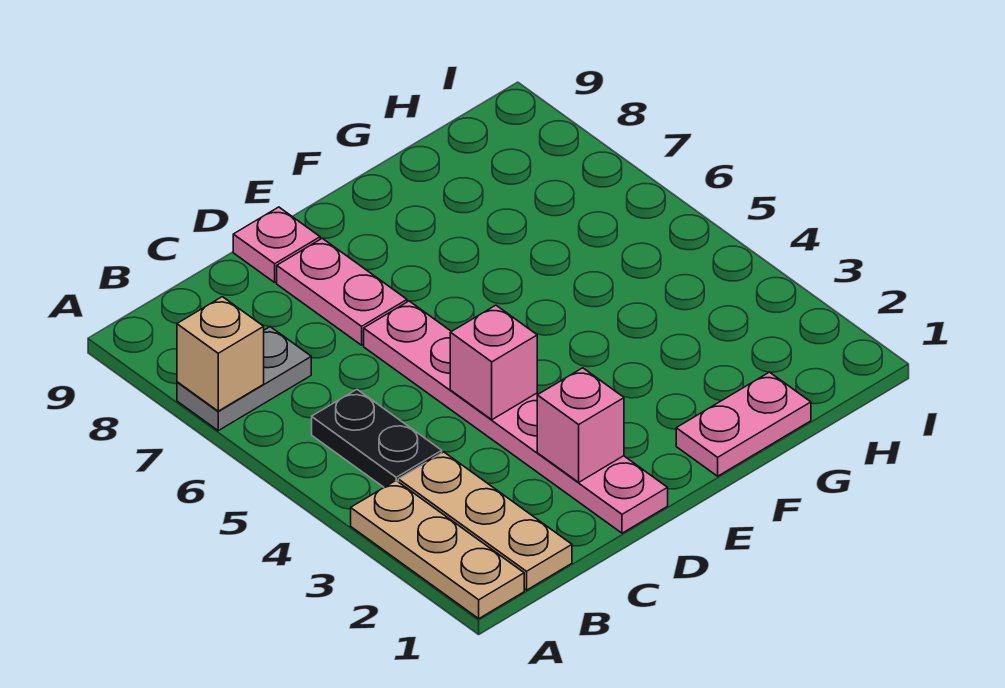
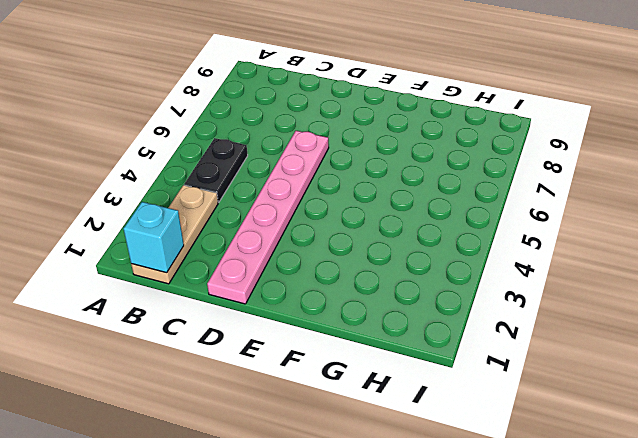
cyan brick B1 level 2 -> none
none -> tan plate A1:A3 level 1
none -> grey plate A7:B7 level 1

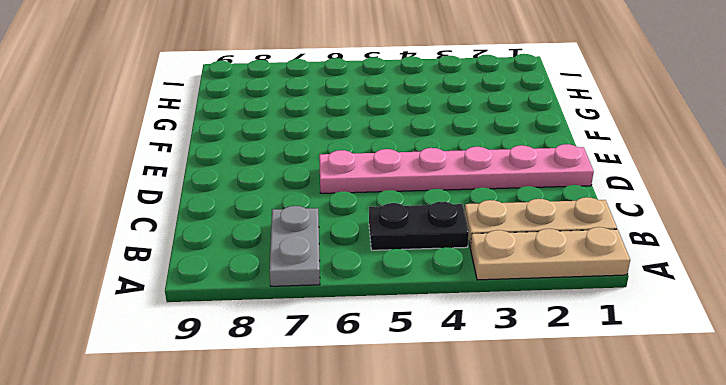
none -> pink plate D7:D8 level 1
none -> pink plate D9 level 1

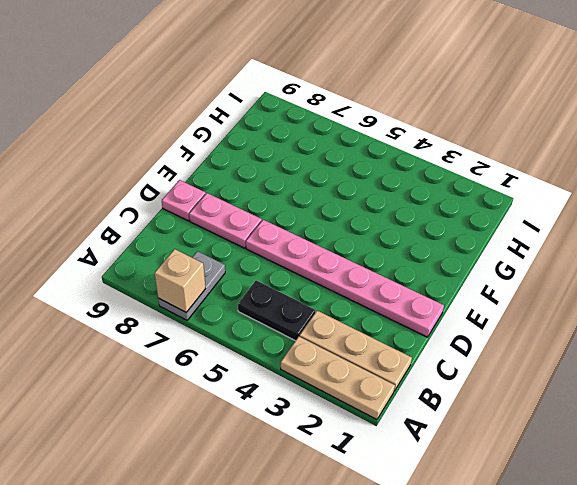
none -> pink plate F1:G1 level 1
none -> pink brick D2 level 2

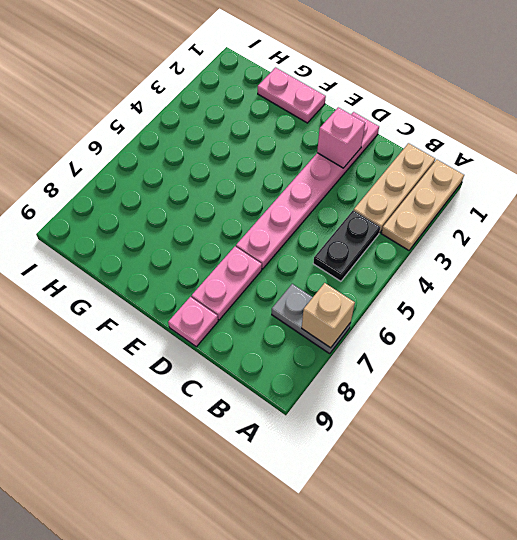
none -> pink brick D4 level 2

